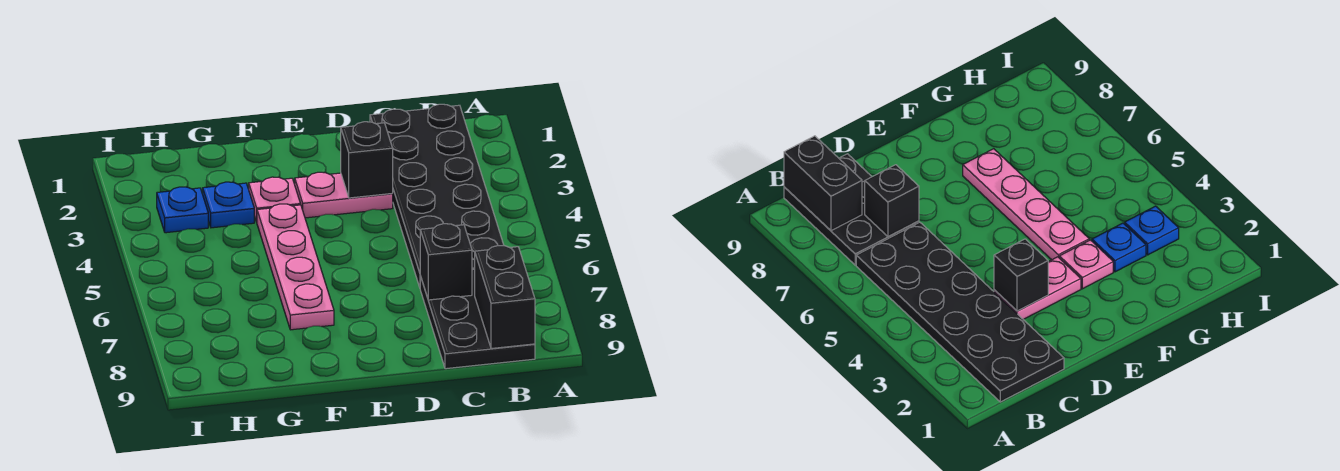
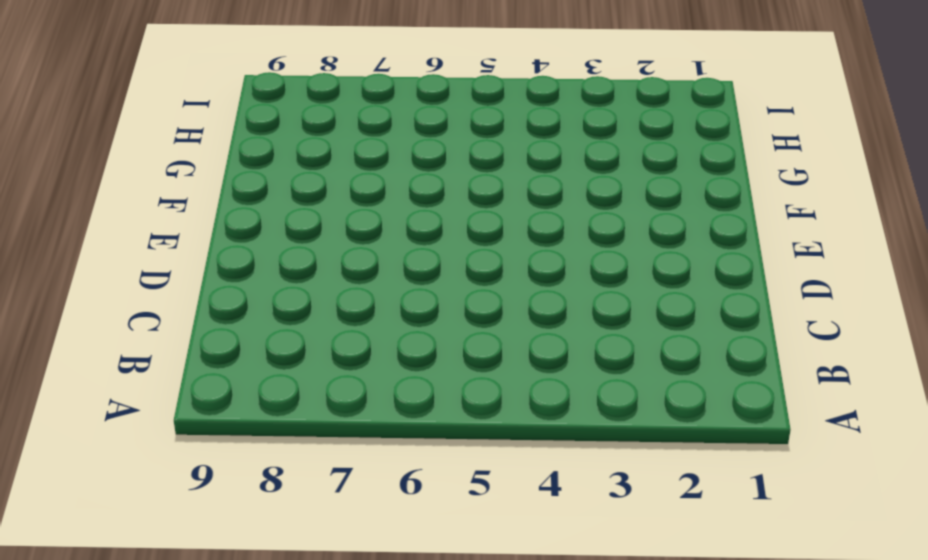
none -> black plate B1:C6 level 1
none -> black plate B7:C9 level 1

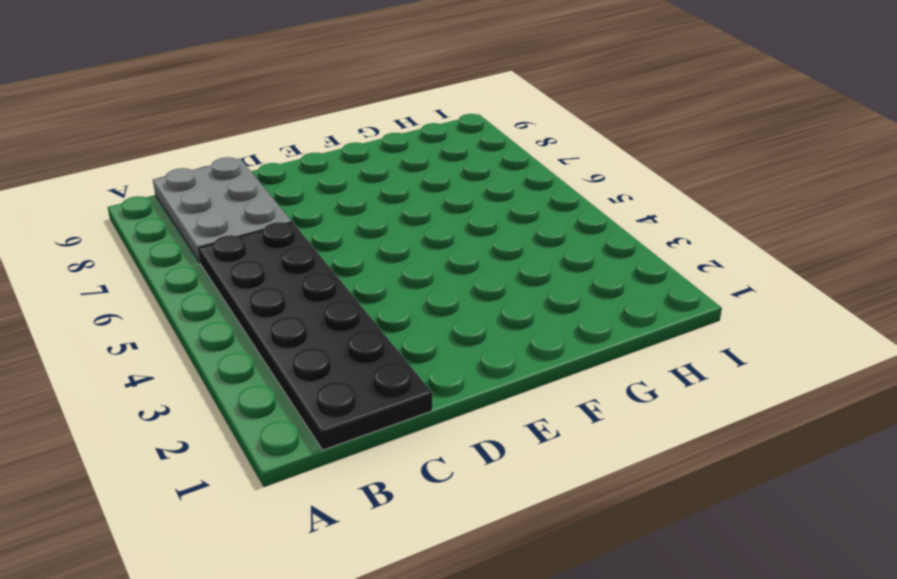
grey plate B7:C9 level 1 -> black plate B7:C9 level 1
none -> pink plate D3:E3 level 1
none -> pink plate F3 level 1

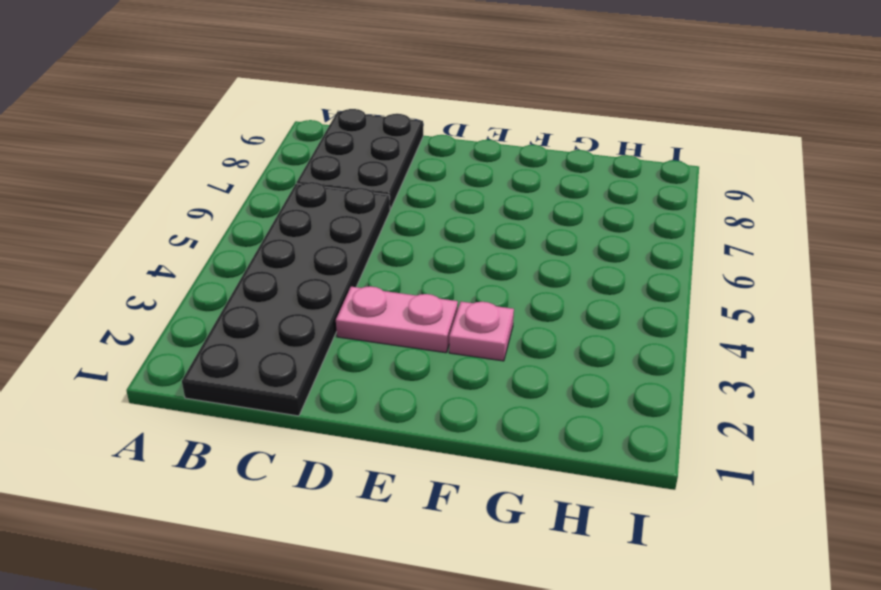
none -> pink plate F4:F7 level 1
none -> blue plate G3 level 1

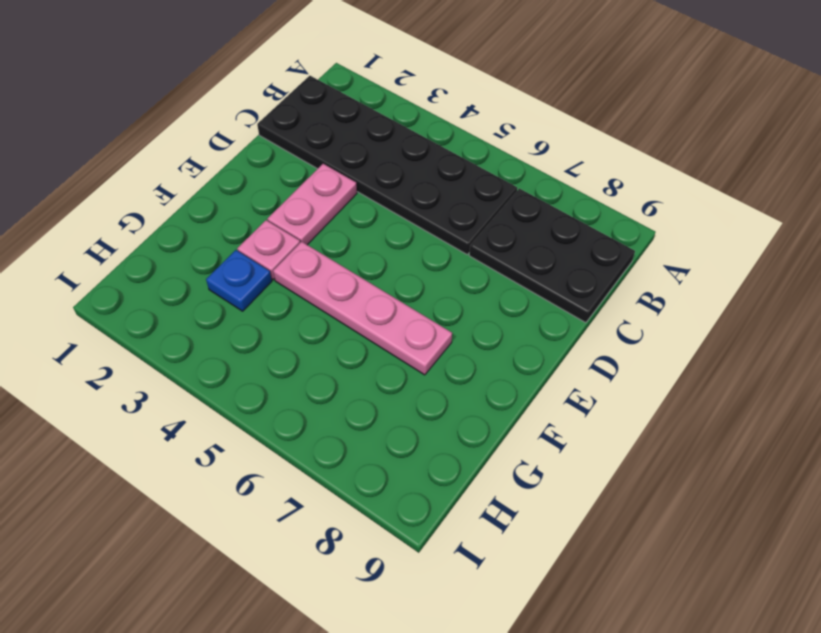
none -> blue plate H3 level 1
none -> black brick B8:B9 level 2

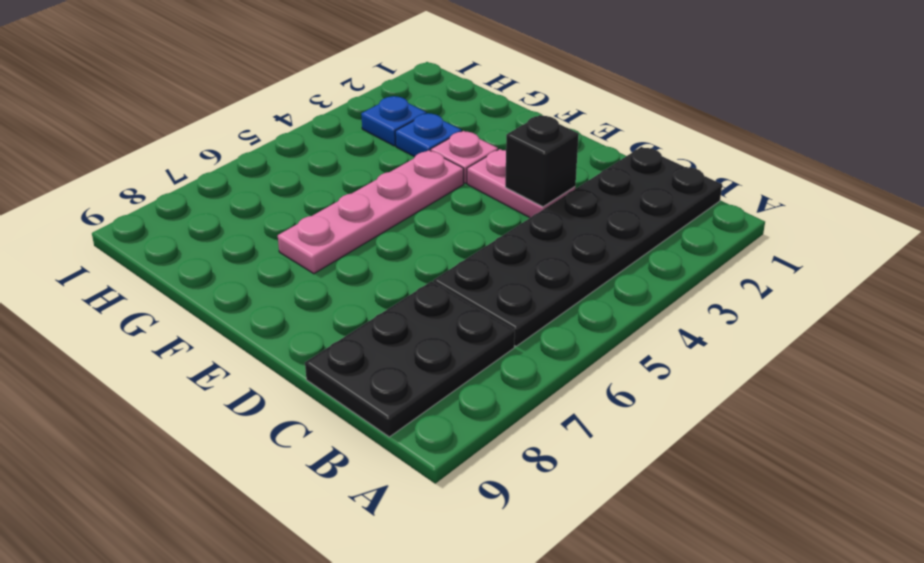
none -> black brick B8:B9 level 2
none -> black brick C7 level 2

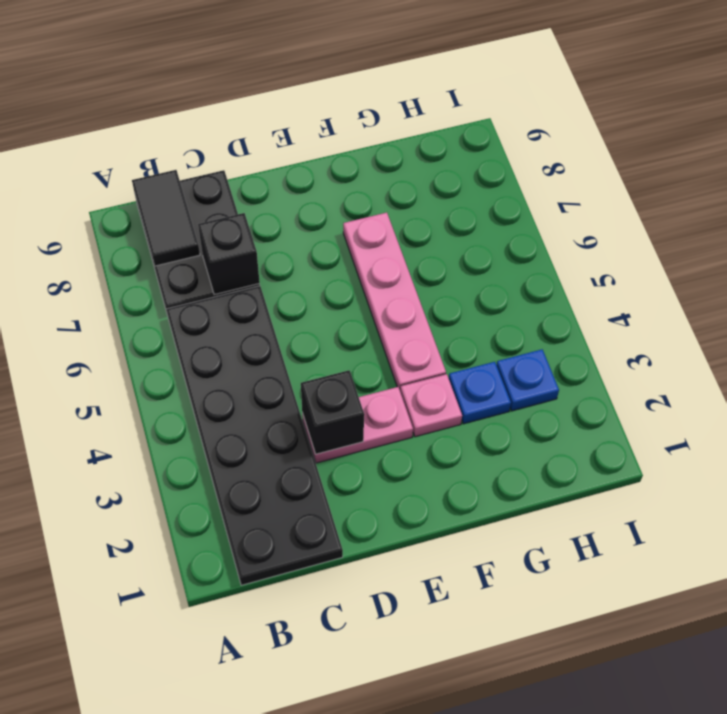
black tile B8:B9 level 2 -> black brick B8:B9 level 2

